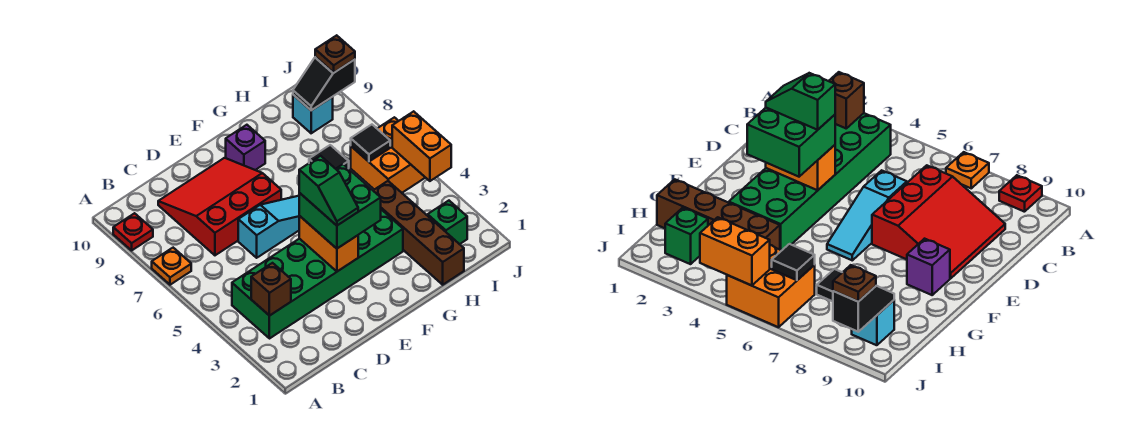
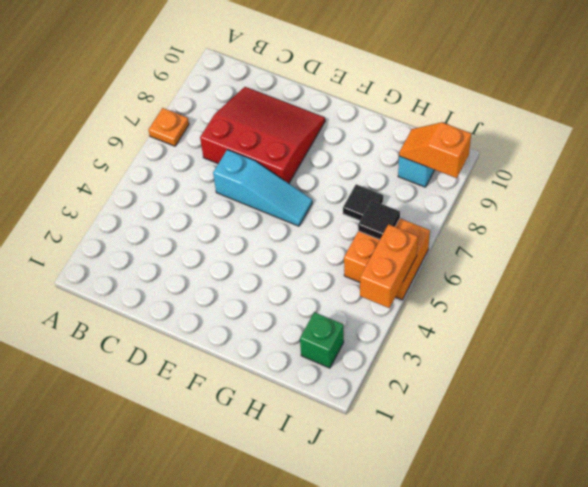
orange slope I9:J9 level 2 top J -> black slope I9:J9 level 2 top J
none -> red plate A9 level 1
none -> green brick B3:G4 level 1
none -> purple brick F9 level 1

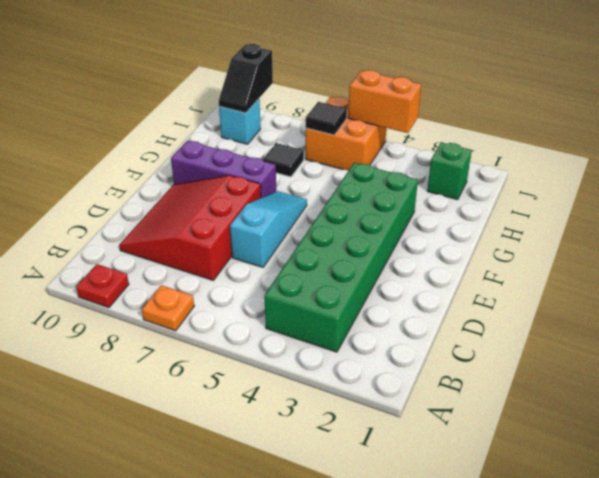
purple brick F7:F9 level 1 -> purple brick F9 level 1
none -> brown brick H1:H4 level 1
none -> brown brick B3 level 2
none -> orange brick E3:E4 level 2

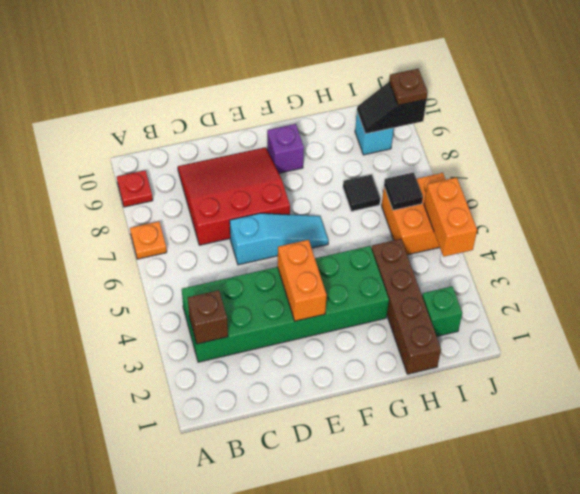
none -> green brick E3:F4 level 3
none -> green slope E3:E4 level 4 top 4

